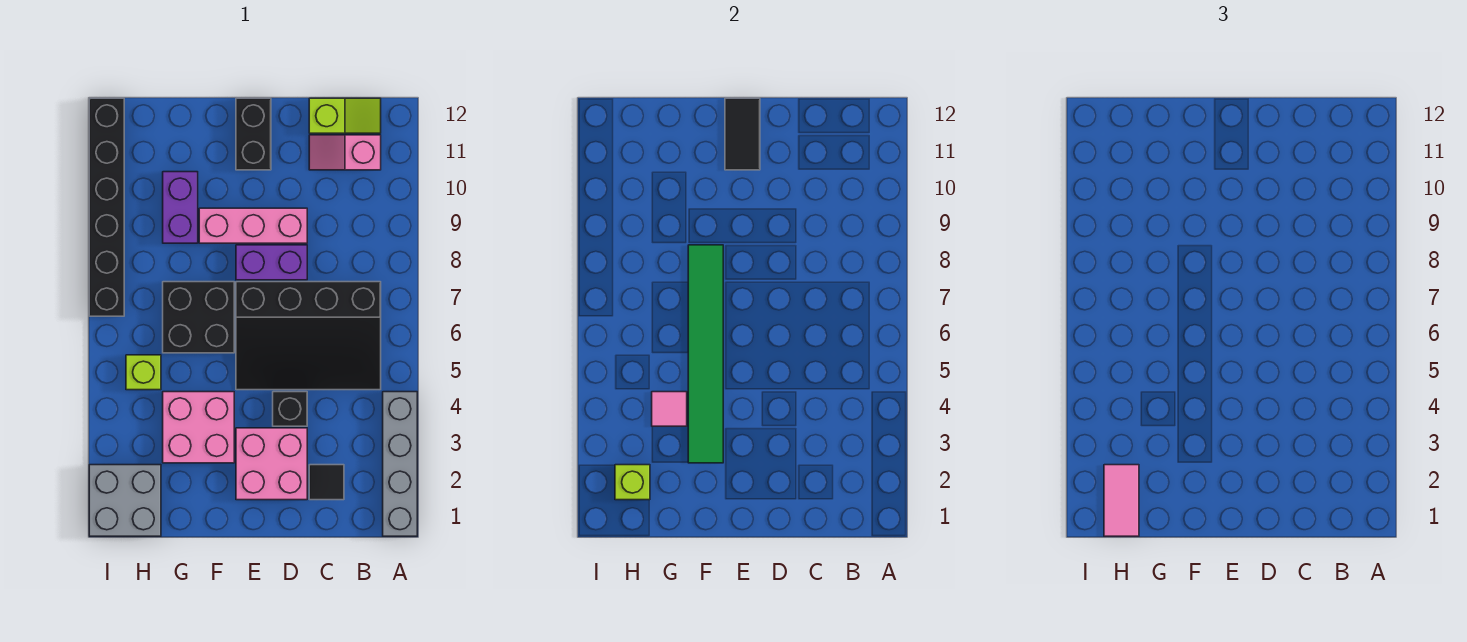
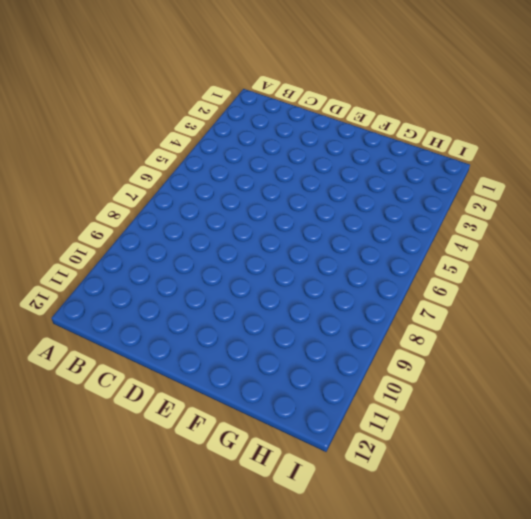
none -> grey brick A1:A4 level 1
none -> black slope B5:E7 level 1 top 7
none -> pink slope B11:C11 level 1 top B

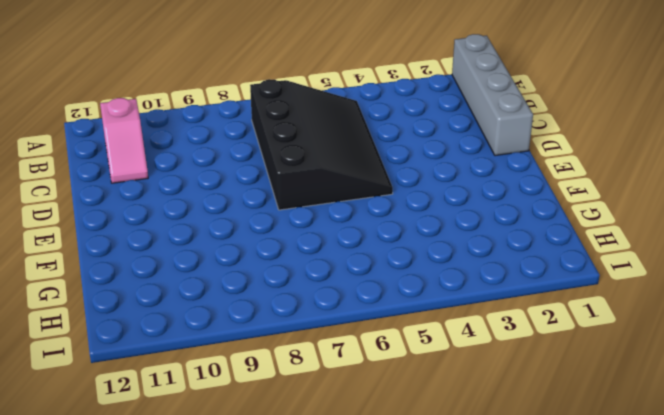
grey brick A1:D1 level 1 -> grey brick A1:A4 level 1
none -> lime slope B12:C12 level 1 top C
none -> black tile C2 level 1
none -> pink brick D2:E3 level 1

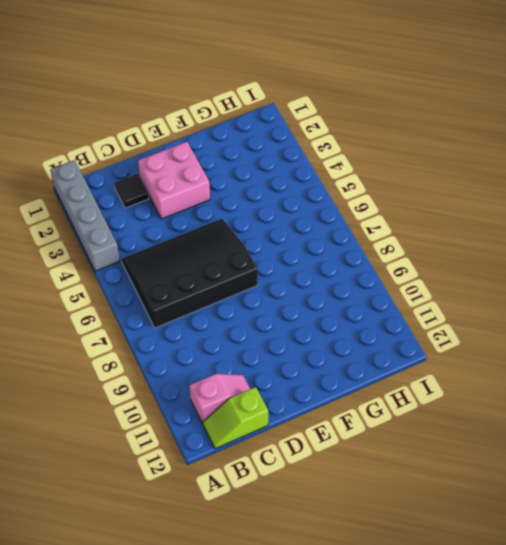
none -> black brick D4 level 1
none -> purple brick D8:E8 level 1
none -> pink brick D9:F9 level 1

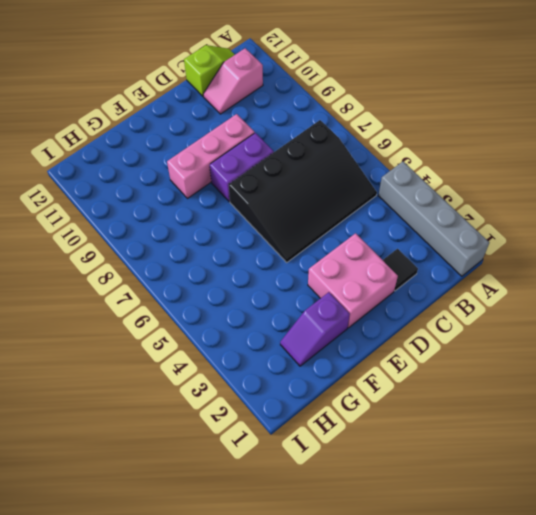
purple slope F2:G2 level 1 top F -> none
none -> black brick D4 level 1
none -> black brick E11:E12 level 1
none -> pink brick F3:G4 level 1

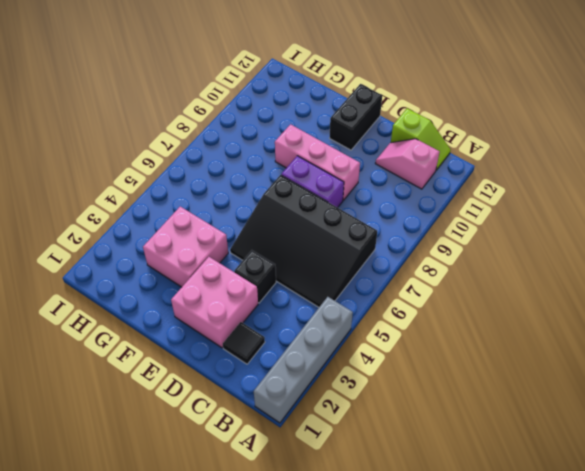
none -> black brick F6:G7 level 1
none -> purple brick G9:G10 level 1
none -> grey brick H1:I2 level 1

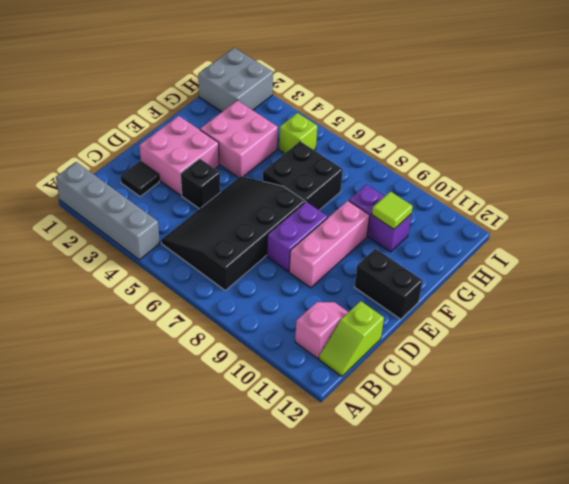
lime tile G10 level 2 -> none
none -> black brick I7:I12 level 1
none -> black tile E11:E12 level 2
none -> green tile F3:F8 level 2

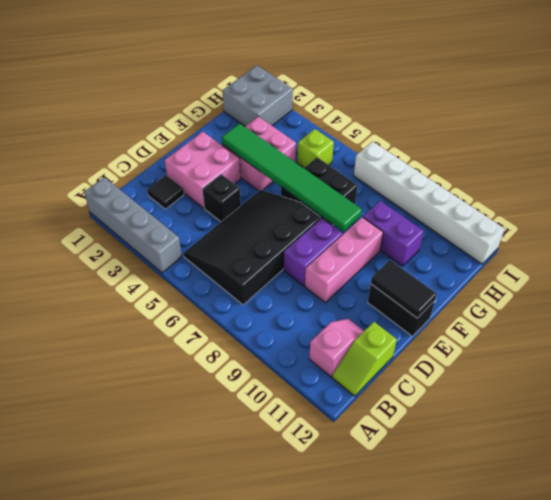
white brick I7:I12 level 1 -> black brick I7:I12 level 1
none -> pink tile G4 level 2
none -> lime brick H2 level 2
none -> pink tile H1:H2 level 3

